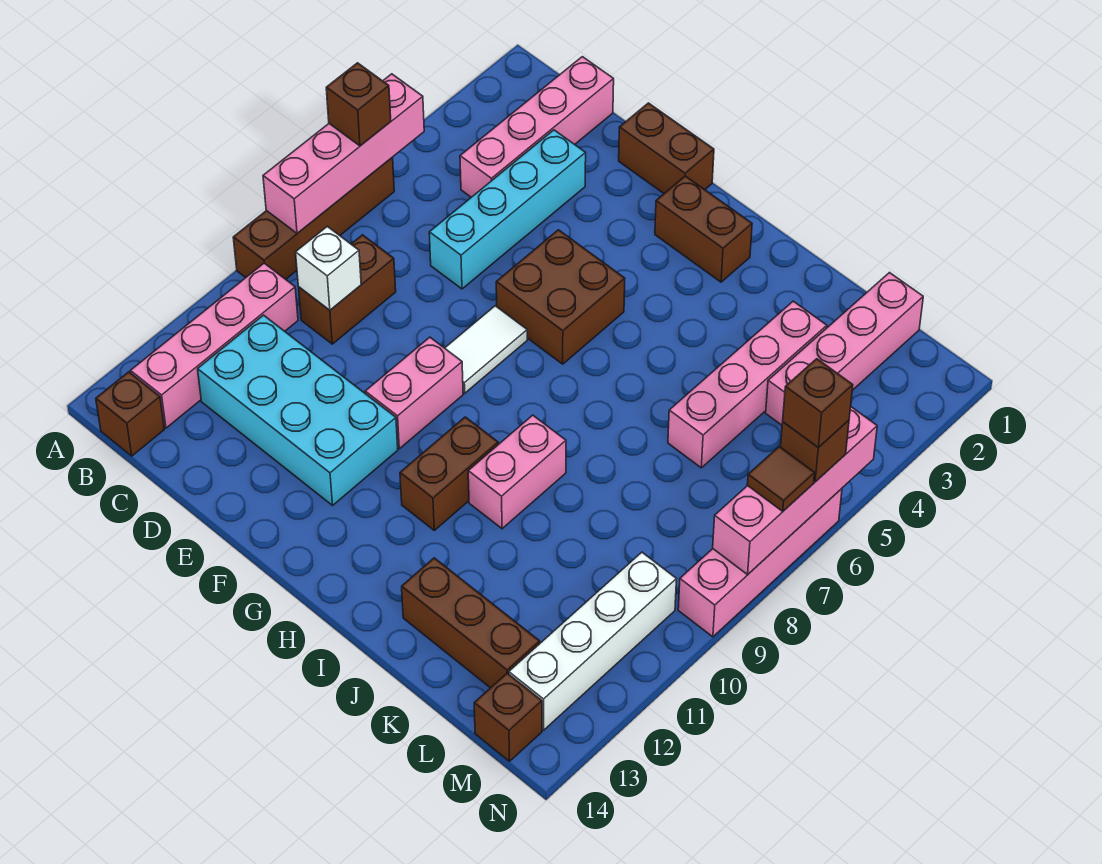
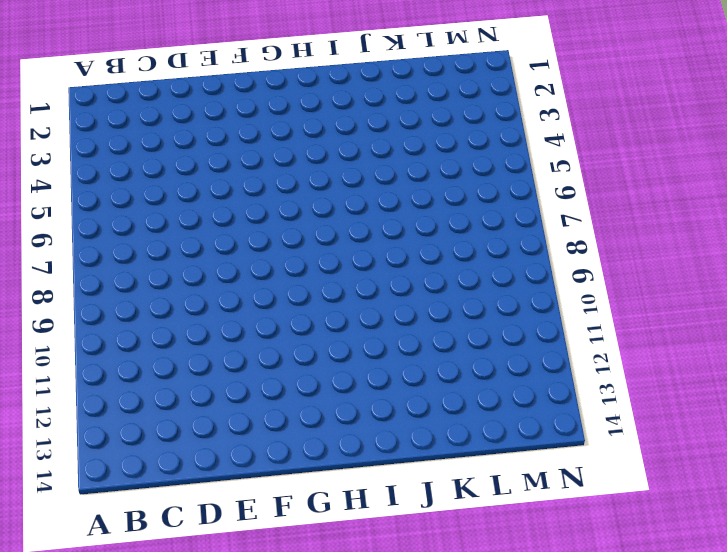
none -> brown brick A6:A9 level 1
none -> pink brick B10:B13 level 1
none -> brown brick B14 level 1

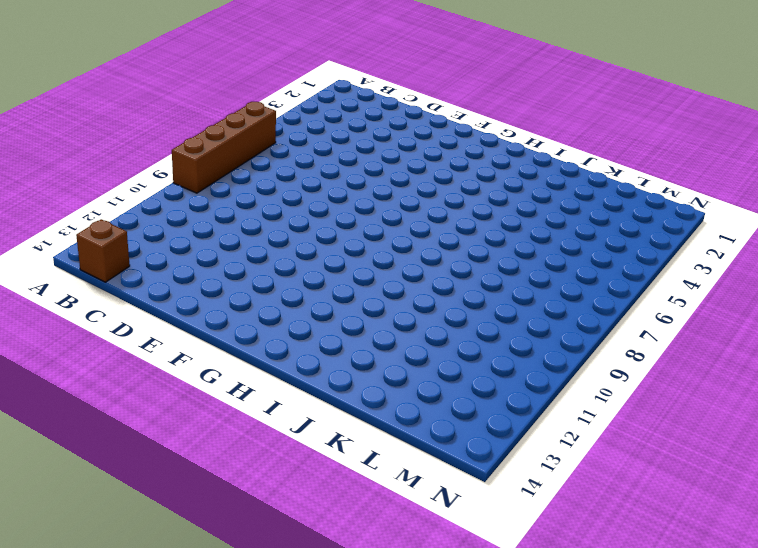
none -> pink brick B10:B13 level 1
none -> pink brick C1:C4 level 1
none -> brown brick C8:C9 level 1

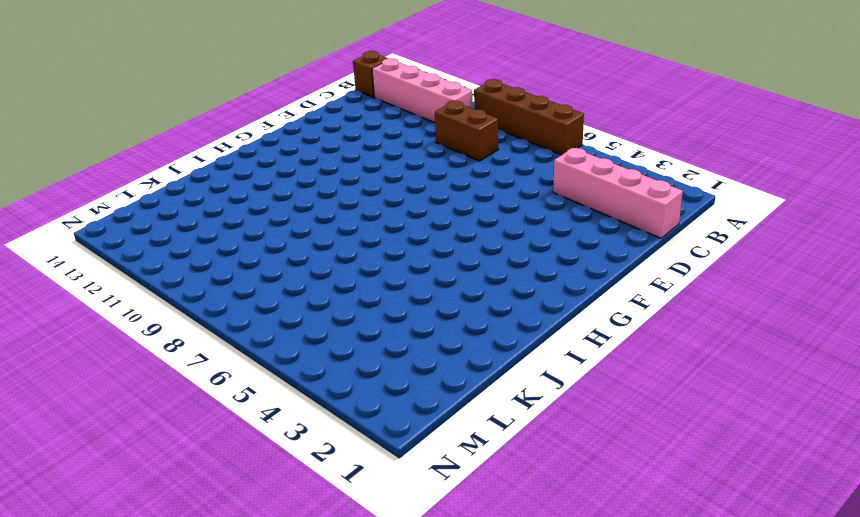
none -> cyan brick C11:F12 level 1
none -> cyan brick D3:D6 level 1
none -> brown brick E1:F1 level 1

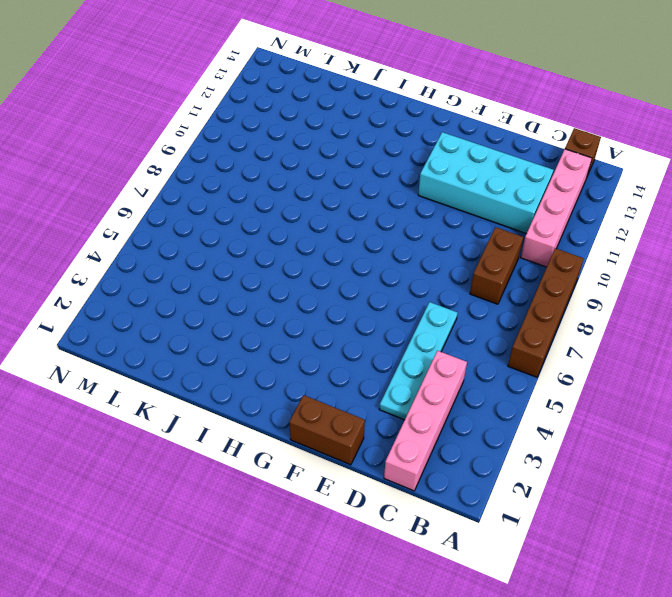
cyan plate D3:D6 level 1 -> cyan brick D3:D6 level 1
none -> brown brick F5:G6 level 1
none -> white tile F7:F8 level 1
none -> pink brick F9:F10 level 1

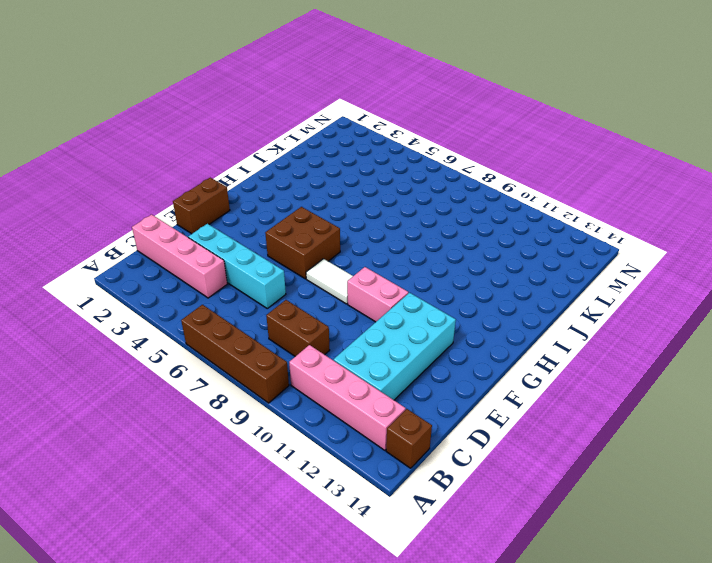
none -> brown brick G2:H2 level 1
none -> brown brick H10:H11 level 1
none -> pink brick I9:I10 level 1

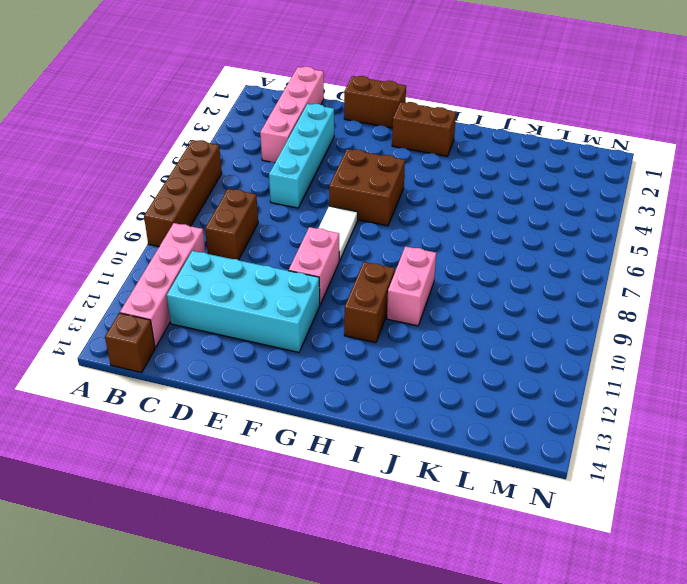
none -> brown brick J13:L13 level 1
none -> pink brick K3:K6 level 1
none -> pink brick L1:L4 level 1

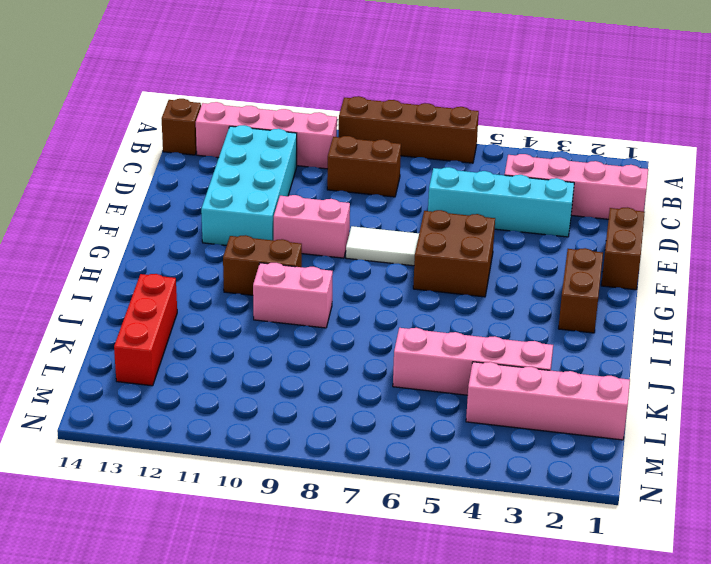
red brick J13:L13 level 1 -> brown brick J13:L13 level 1
none -> white brick M10:M13 level 1
none -> brown brick M14 level 1
none -> pink brick N6:N9 level 1

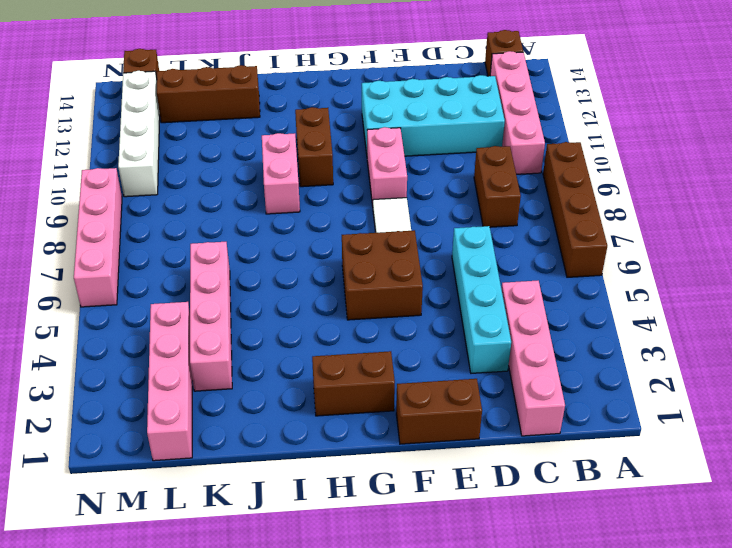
none -> pink brick A5:A8 level 2
none -> white brick C9 level 2
none -> pink brick N5:N8 level 2

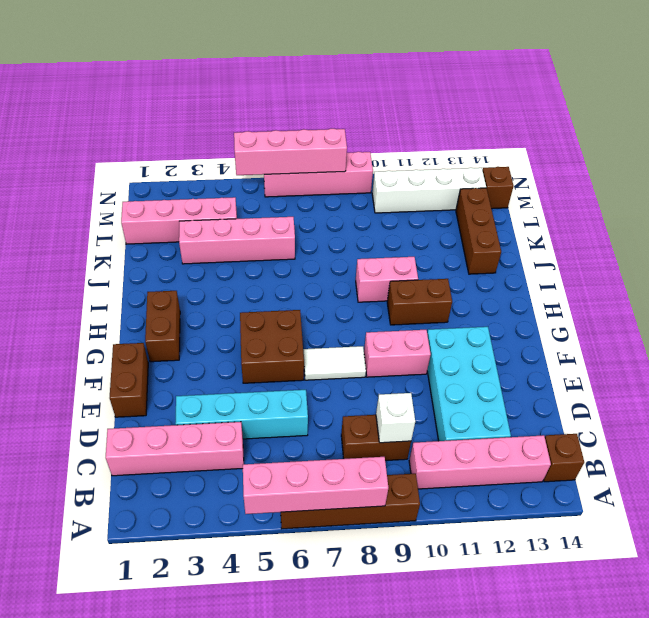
none -> brown brick A6 level 3
none -> brown brick N6 level 3
none -> brown tile N7 level 3

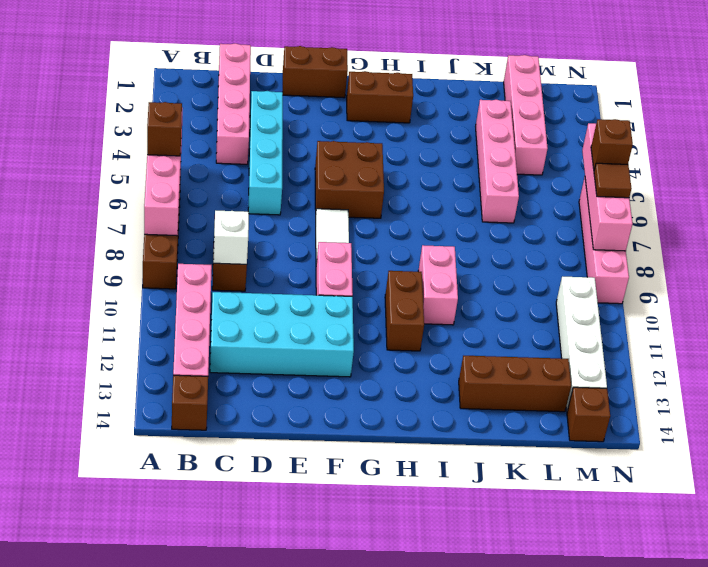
none -> brown brick N6 level 4

